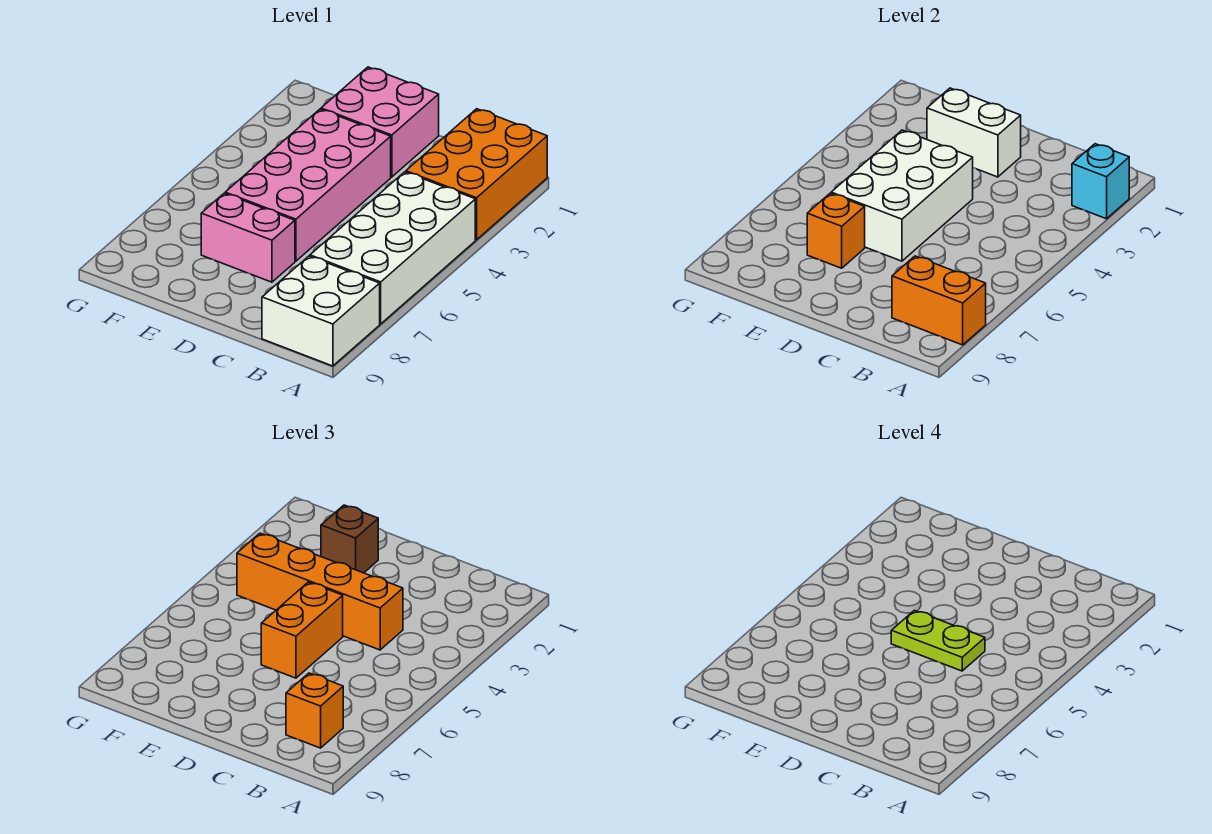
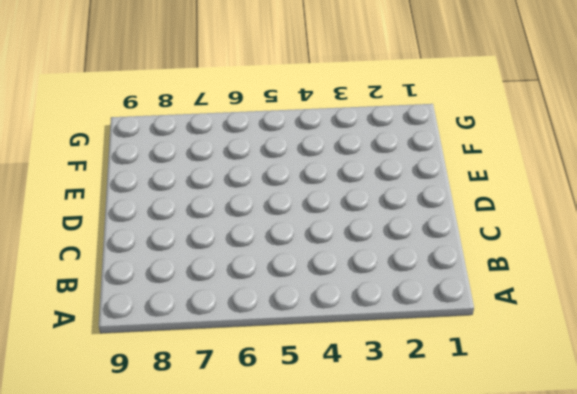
none -> orange brick A1:B3 level 1
none -> white brick A4:B7 level 1
none -> white brick A8:B9 level 1

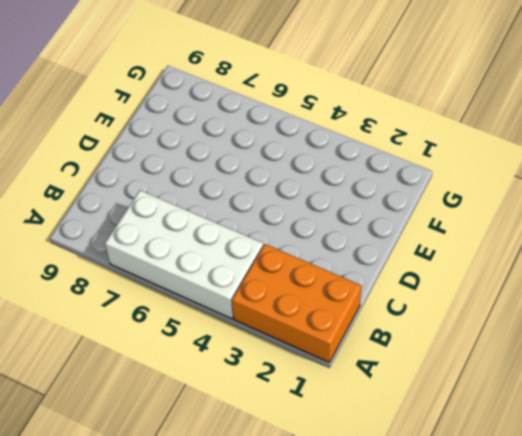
none -> white brick A8:B9 level 1
none -> pink brick D1:E2 level 1
none -> pink brick D3:E6 level 1

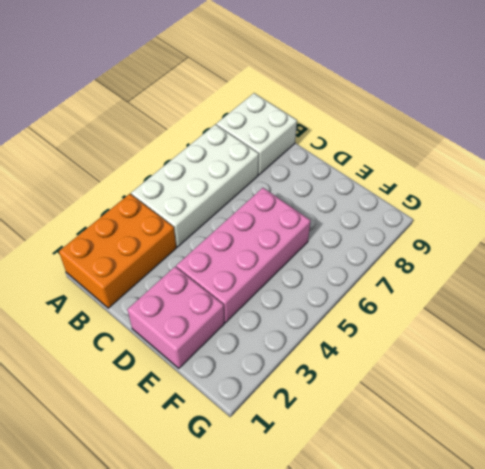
none -> pink brick D7:E7 level 1
none -> cyan brick A2 level 2
none -> orange brick A8:B8 level 2

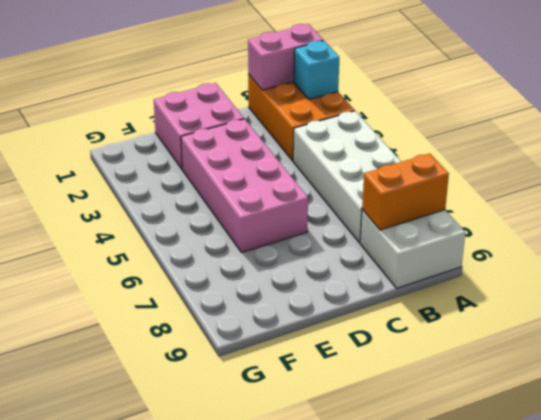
pink brick A1:B1 level 2 -> pink brick D7:E7 level 1
none -> white brick D2:E2 level 2
none -> white brick D4:E6 level 2
none -> orange brick E7 level 2

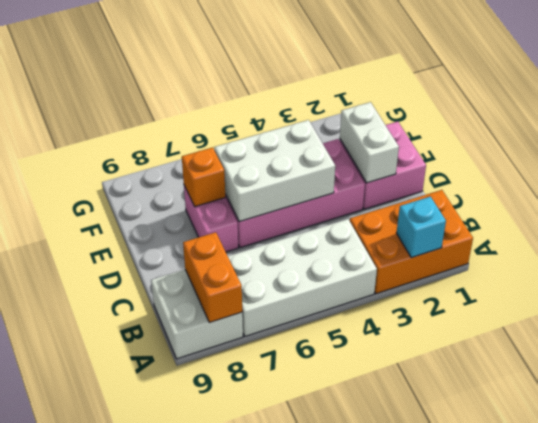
none -> orange brick B8 level 3
none -> orange brick C4:F4 level 3
none -> orange brick D5:D6 level 3

